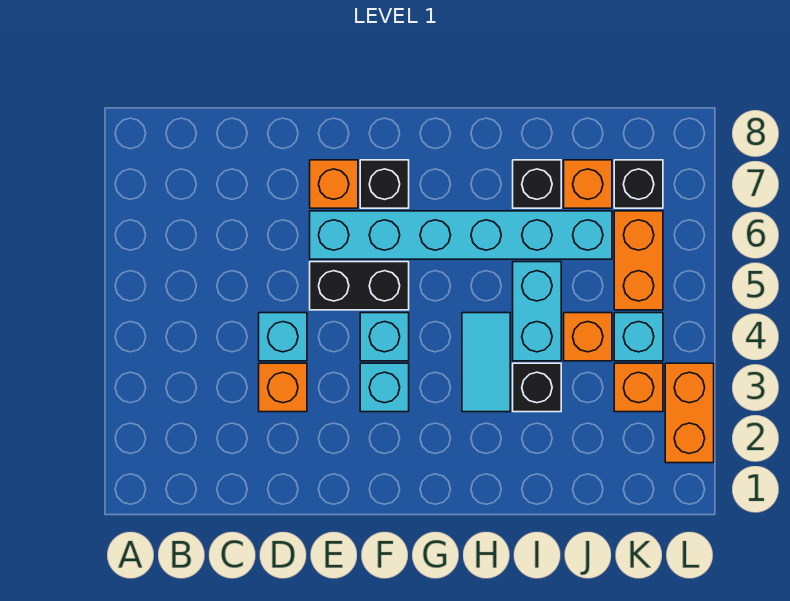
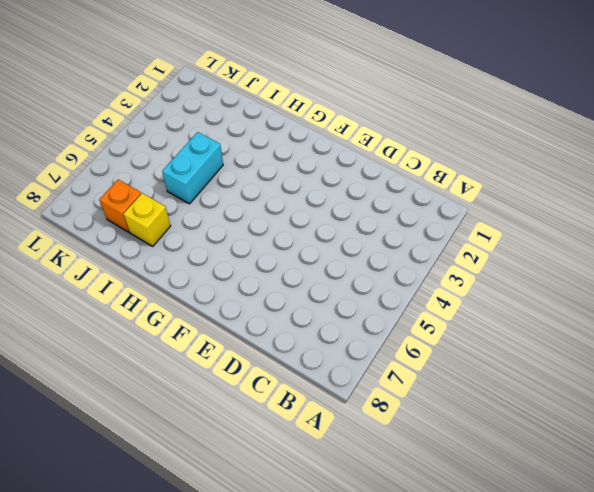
yellow brick I7 level 1 -> black brick I7 level 1
none -> orange brick D3 level 1
none -> cyan brick D4 level 1
none -> black brick E5:F5 level 1

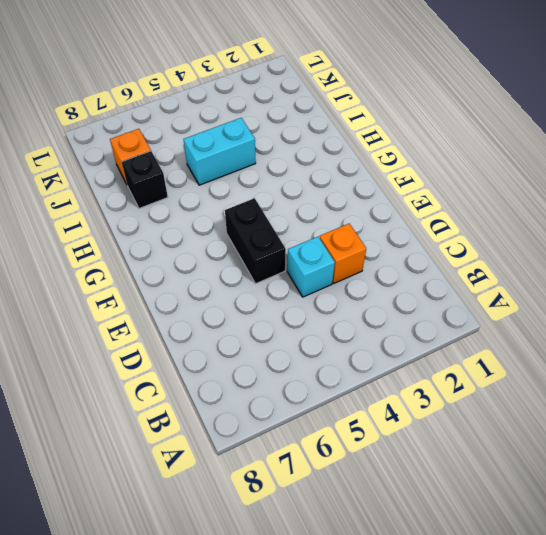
none -> cyan brick E6:J6 level 1
none -> orange brick E7 level 1
none -> cyan brick F3 level 1

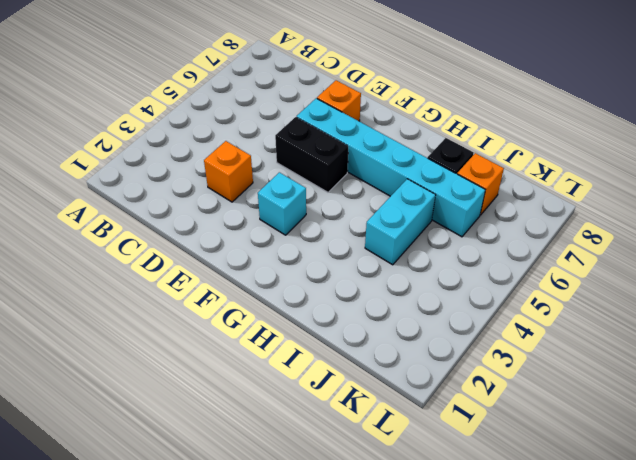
none -> cyan brick D4 level 1
none -> cyan brick F4 level 1
none -> black brick F7 level 1

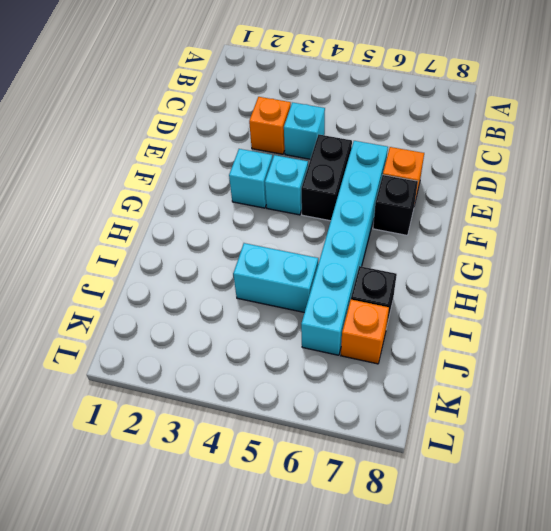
none -> cyan tile H3:H4 level 1
none -> black brick I3 level 1
none -> orange brick J4 level 1

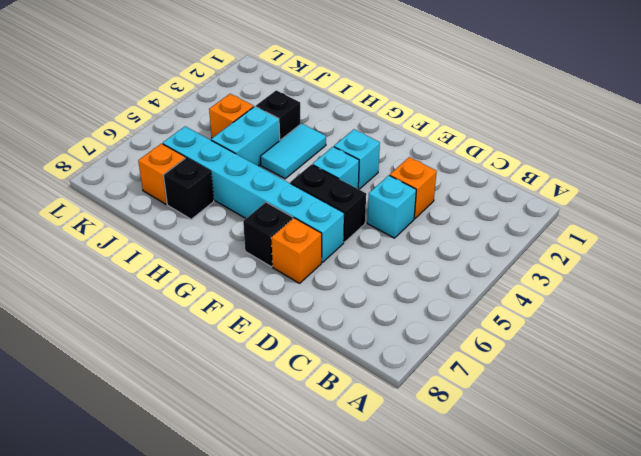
none -> orange brick K3 level 1
none -> cyan brick K4 level 1
none -> orange brick K5:K6 level 1

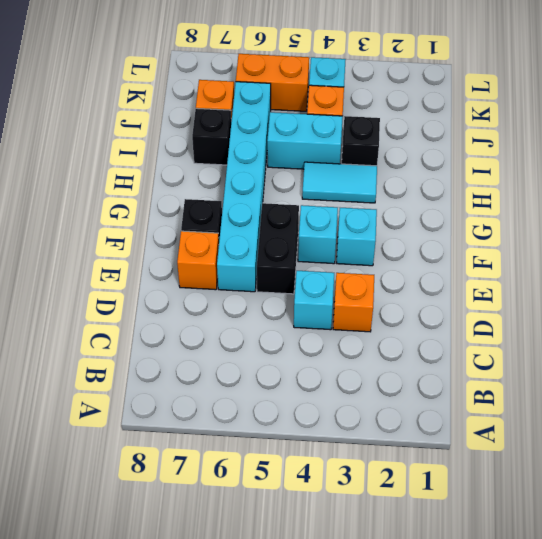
none -> orange brick K3 level 1
none -> black brick K7 level 1
none -> orange brick L2:L3 level 1

